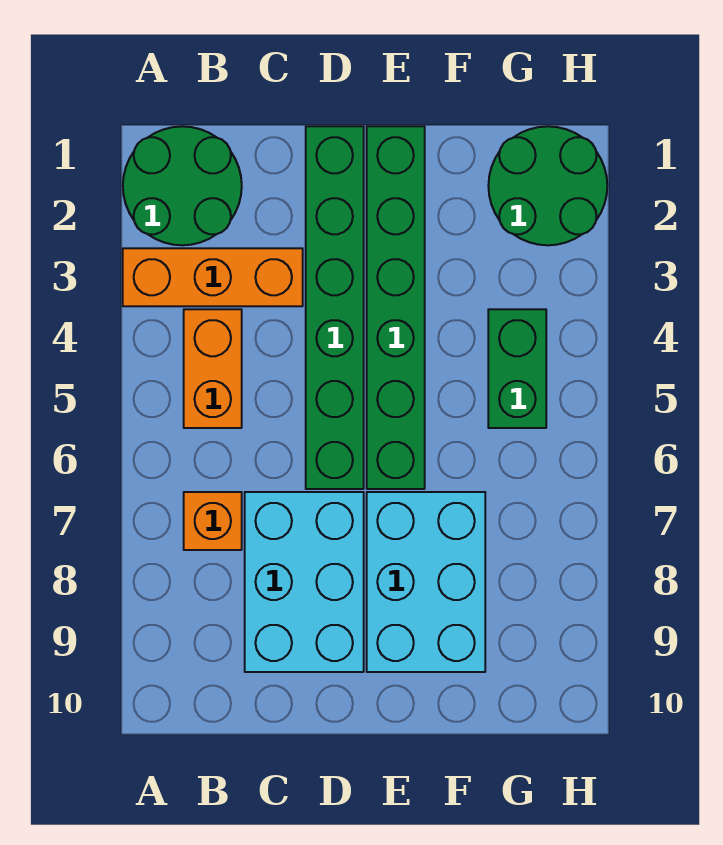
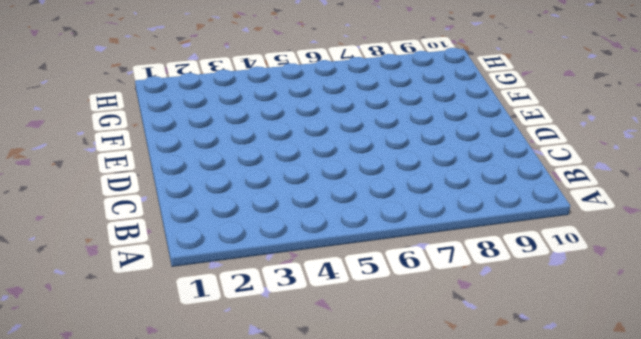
none -> green round brick A1:B2 level 1
none -> orange brick A3:C3 level 1

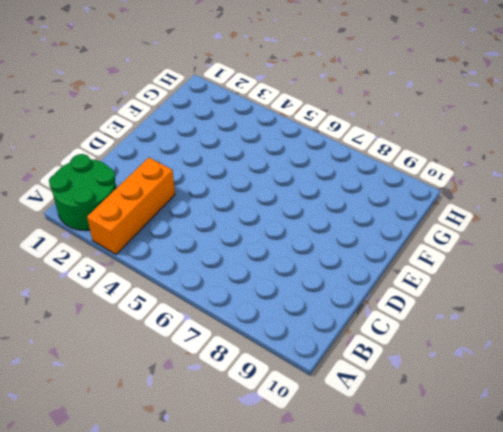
none -> orange brick B4:B5 level 1
none -> orange brick B7 level 1

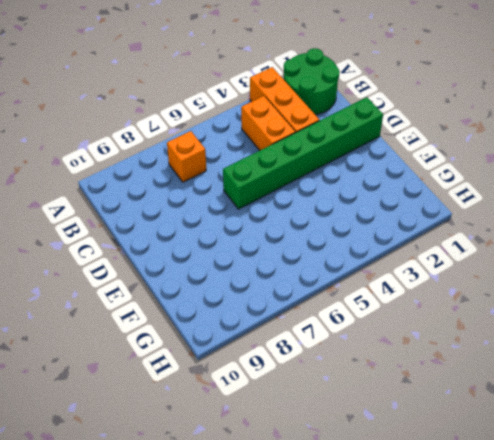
orange brick B4:C4 level 1 -> orange brick B4:B5 level 1
none -> cyan brick C7:D9 level 1
none -> green brick E1:E6 level 1

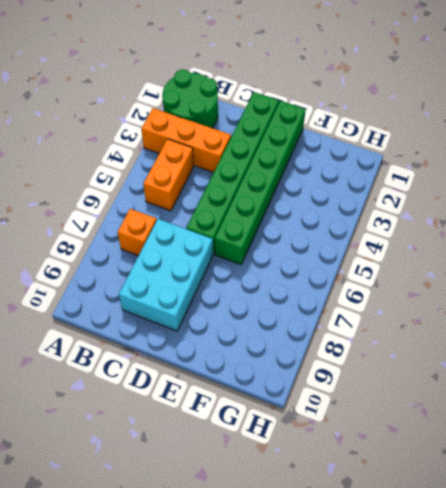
none -> cyan brick E7:F9 level 1
none -> green round brick G1:H2 level 1

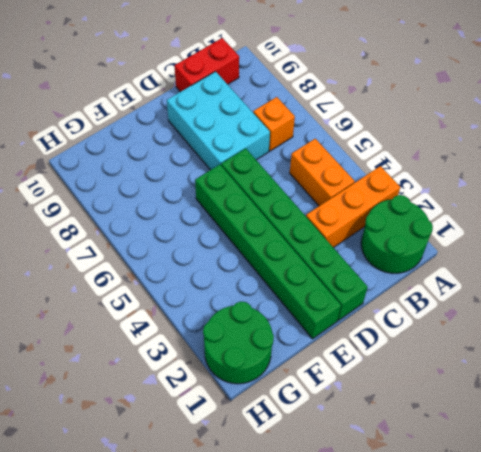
red brick B10:C10 level 1 -> none
none -> cyan brick E7:F9 level 1
none -> green brick G4:G5 level 1

